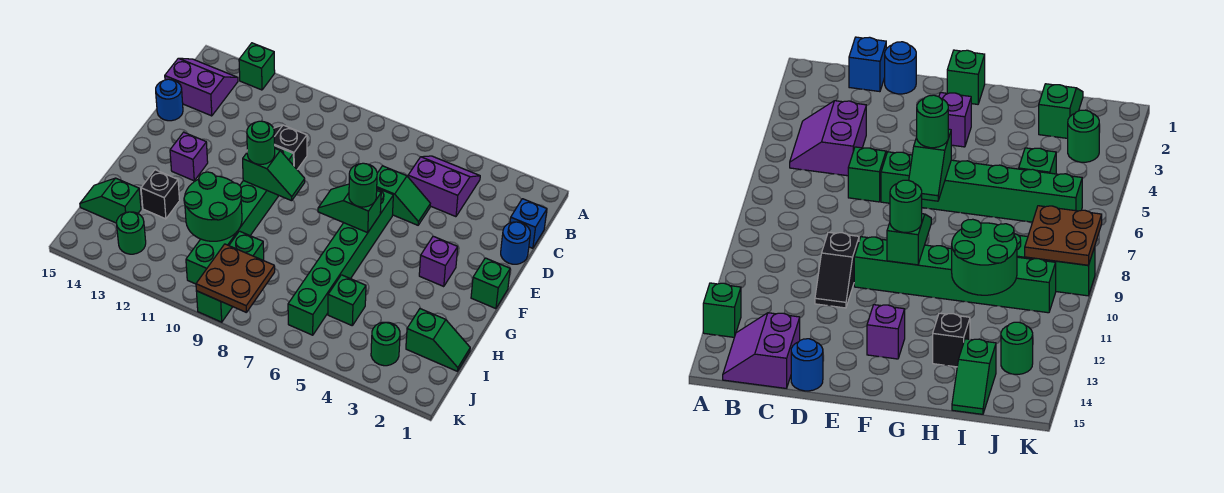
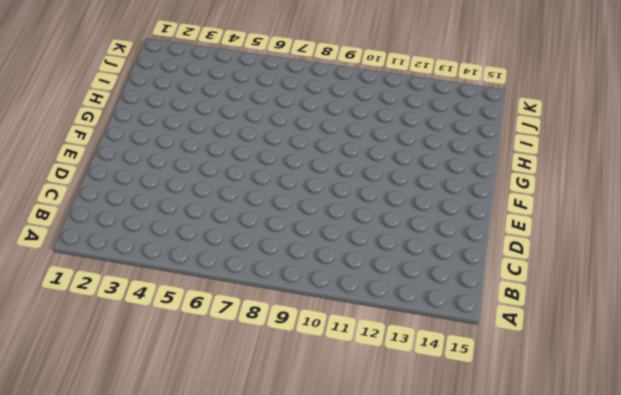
none -> green brick A13 level 1
none -> purple slope B4:C5 level 1 top C
none -> purple slope B14:C15 level 1 top C

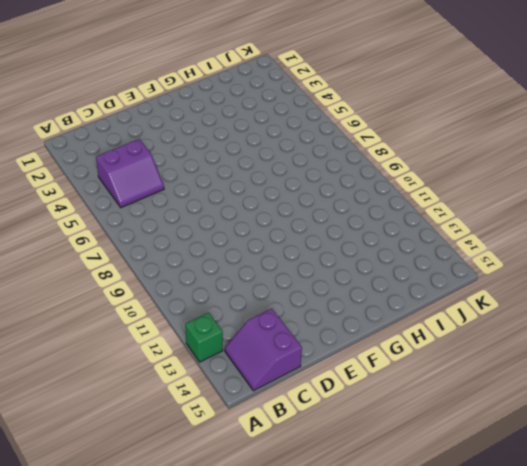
purple slope B4:C5 level 1 top 4 -> purple slope B4:C5 level 1 top C
none -> blue brick C1 level 1
none -> blue round brick D1 level 1
none -> green slope D5:D6 level 1 top 6

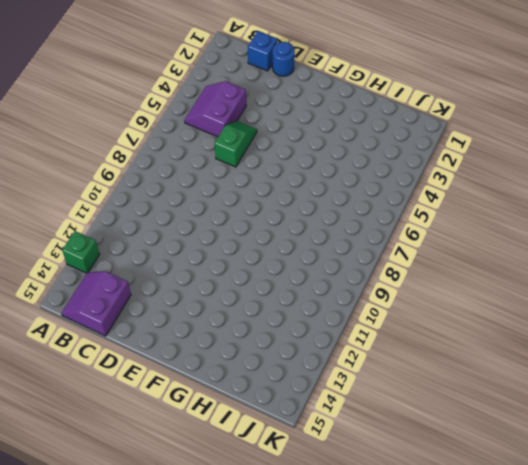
none -> black slope D10:D11 level 1 top 10
none -> blue round brick D15 level 1
none -> green brick E6:J6 level 1

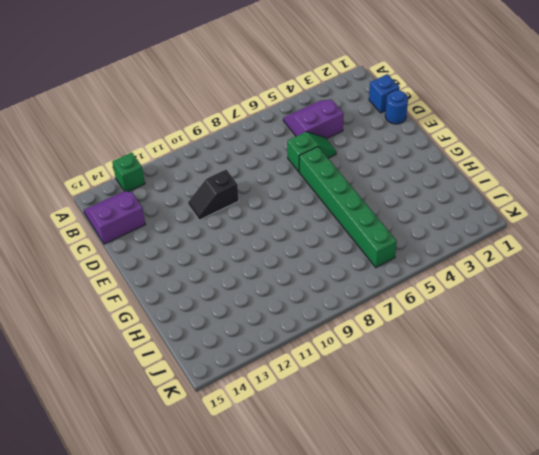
none -> blue round brick D15 level 1
none -> green brick E10:J10 level 1
none -> green brick F1 level 1

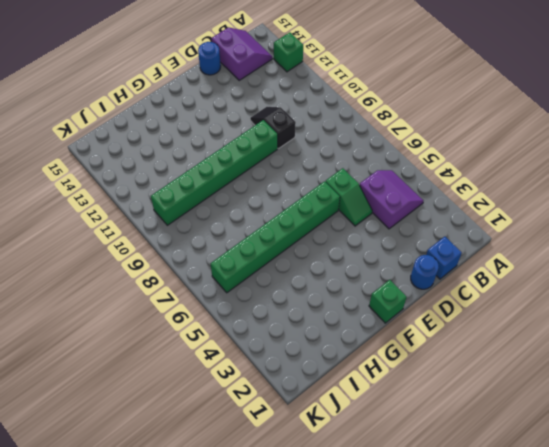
none -> purple brick F3 level 1
none -> purple brick F13 level 1
none -> black brick H13 level 1

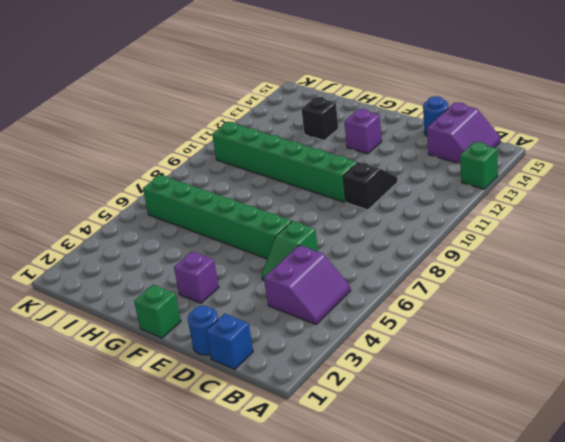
none -> green slope I1:I2 level 1 top 2
none -> green brick I5 level 1
none -> green brick I9:K9 level 1

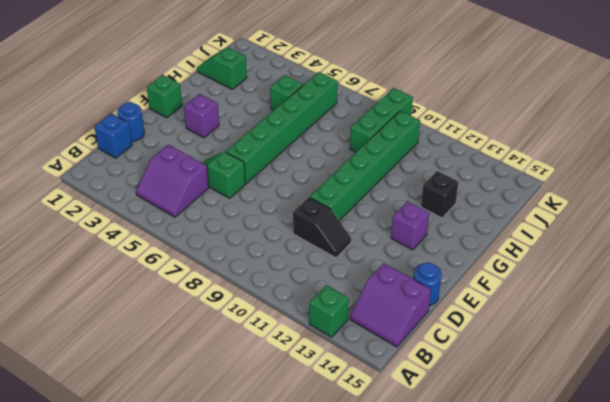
none -> green slope I14:I15 level 1 top 14
none -> green round brick J3 level 1
none -> green round brick J13 level 1

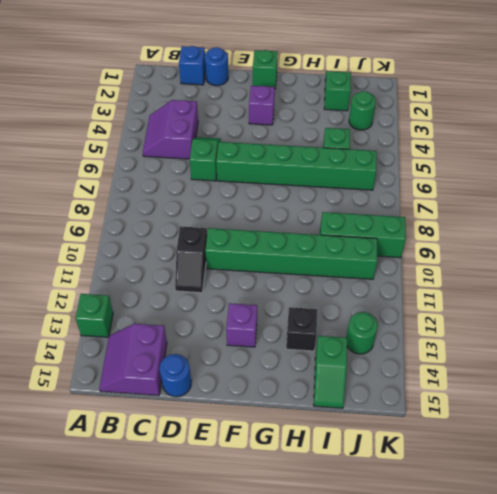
none -> green slope F6:F7 level 2 top 6
none -> green slope F9:F10 level 2 top 10
none -> green round brick H10:I11 level 2

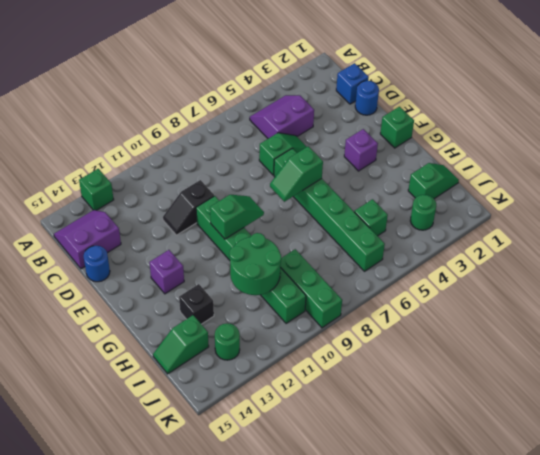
none -> brown plate J8:K9 level 2
none -> green round brick F6 level 3
none -> green round brick F10 level 3

